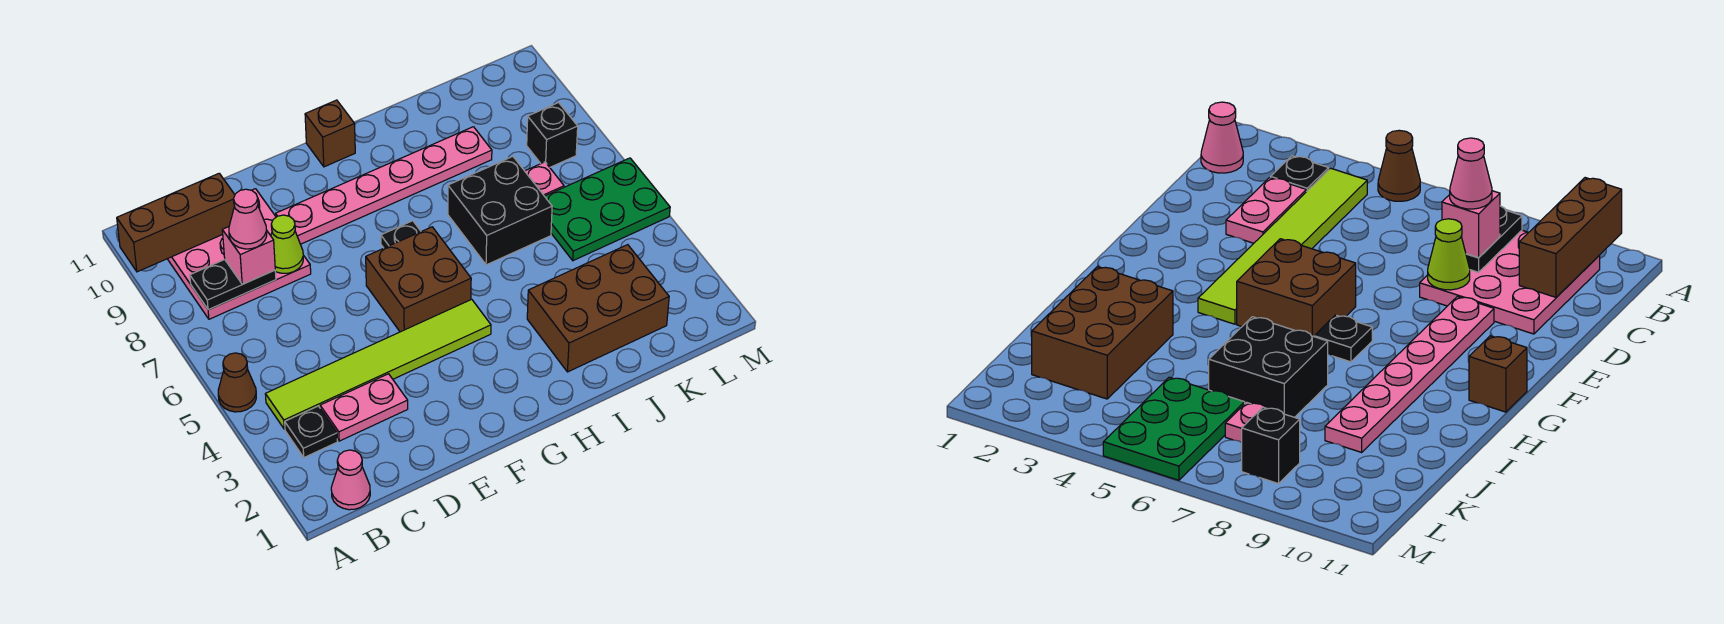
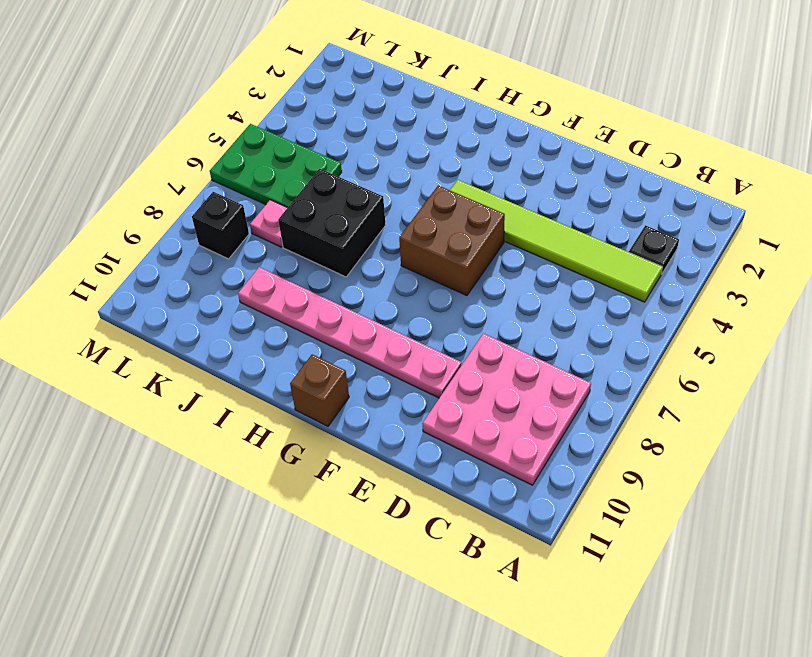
none -> brown cone A5 level 1
none -> pink cone B1 level 1
none -> pink plate C3:D3 level 1

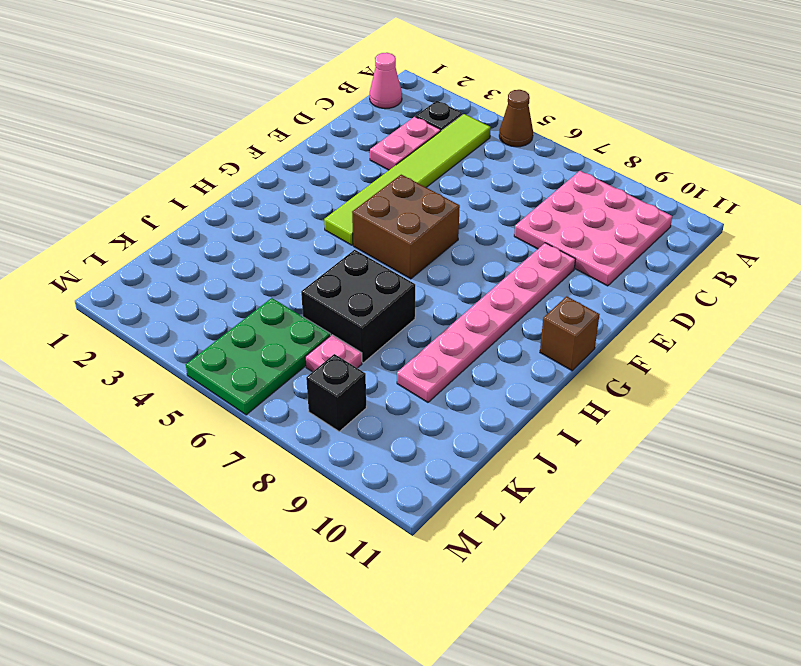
none -> black plate G7 level 1
none -> brown brick I2:K3 level 1
none -> brown brick A10:C10 level 2

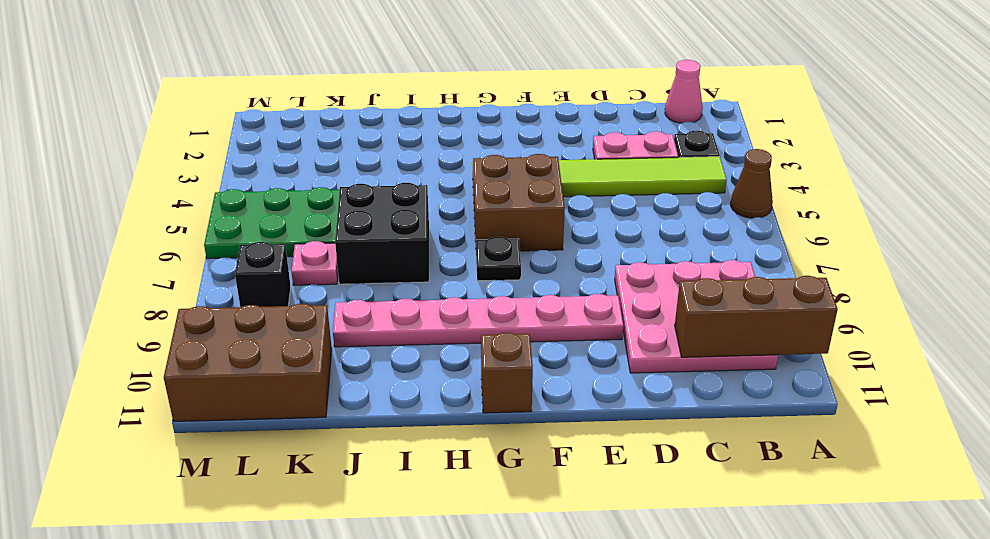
brown brick K10:M11 level 1 -> brown brick I2:K3 level 1
none -> black plate B8:C8 level 2
none -> lime cone D8 level 2
none -> pink brick C8 level 3

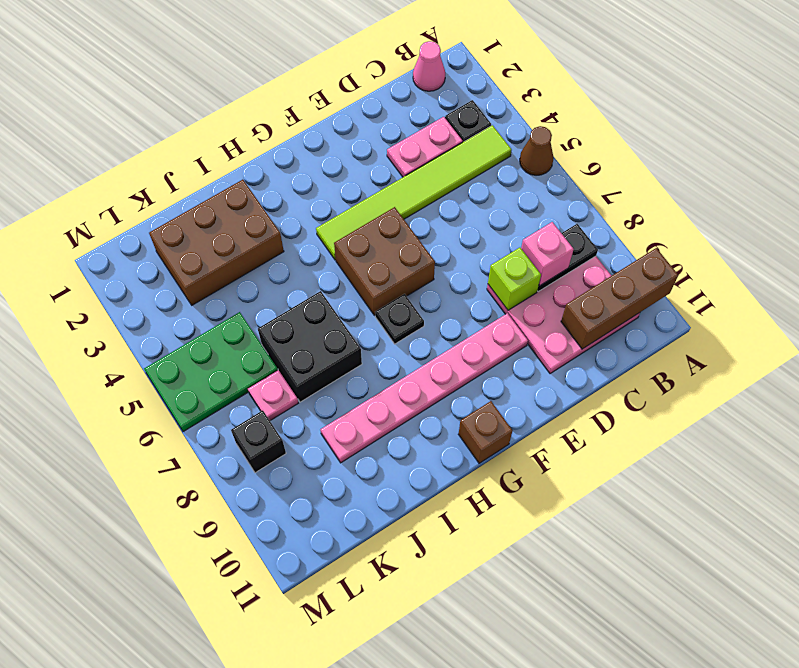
lime brick D8 level 2 -> lime cone D8 level 2
none -> pink cone C8 level 4

